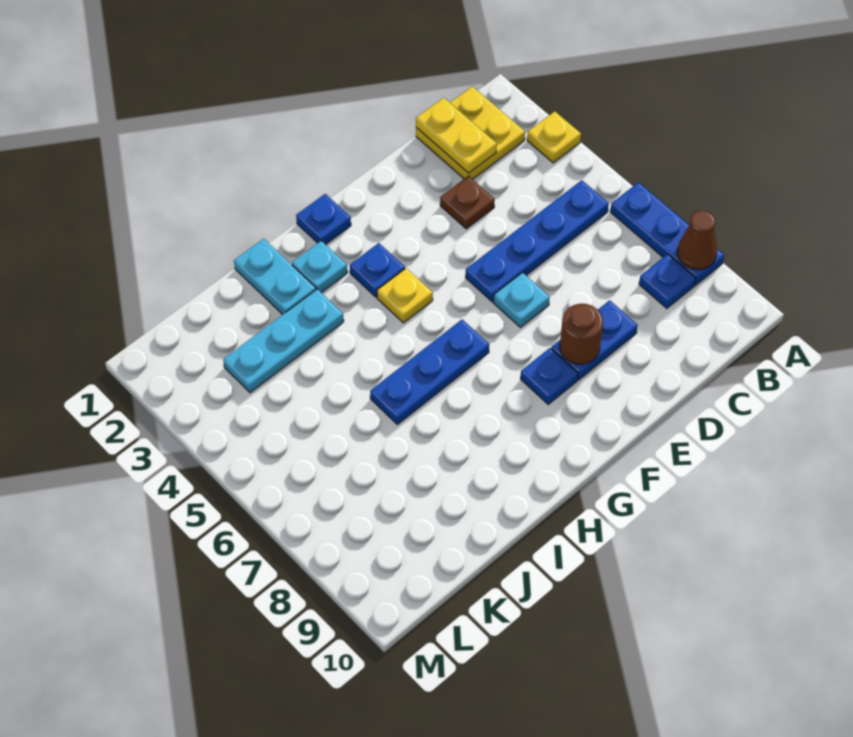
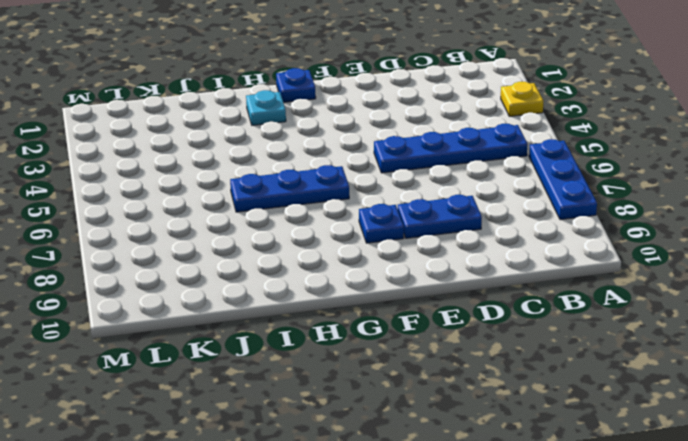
none -> yellow plate B1:C2 level 1
none -> blue plate B8 level 1
none -> brown plate D3 level 1

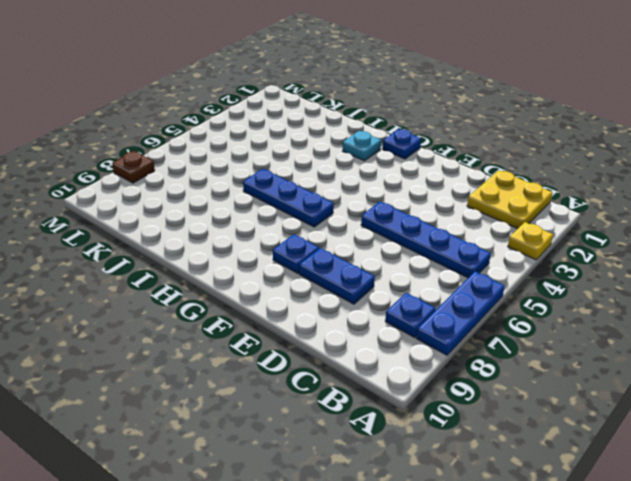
brown plate M8 level 1 -> brown plate D3 level 1
none -> cyan plate E6 level 1
none -> blue plate G3 level 1
none -> yellow plate G4 level 1

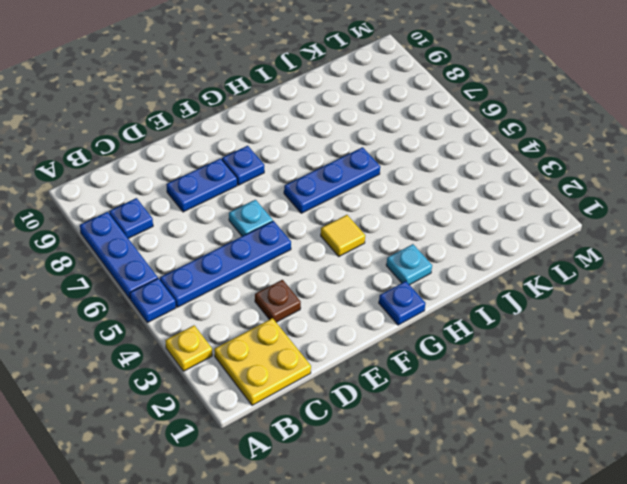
blue plate A5 level 1 -> blue plate G3 level 1
yellow tile G4 level 1 -> yellow plate G4 level 1
none -> cyan plate I1:I2 level 1
none -> cyan plate I3:K3 level 1
none -> brown cone A8 level 2

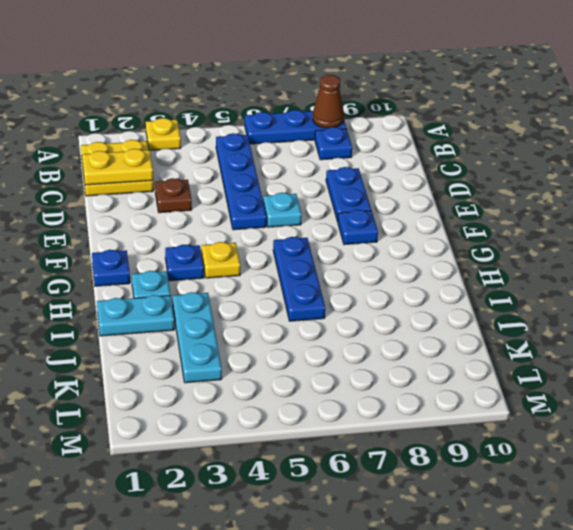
none -> brown round brick E8 level 2

